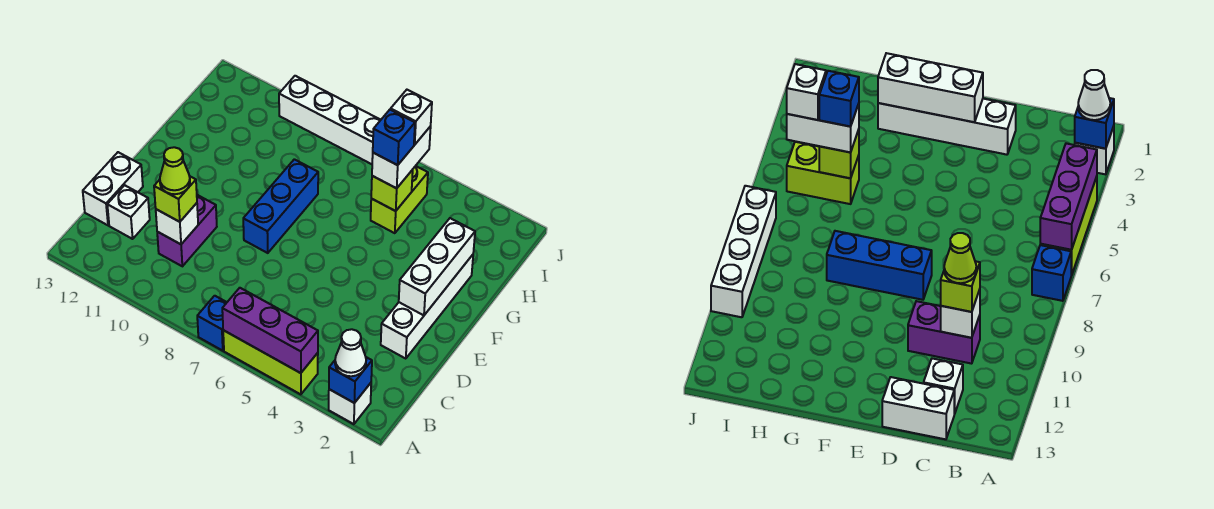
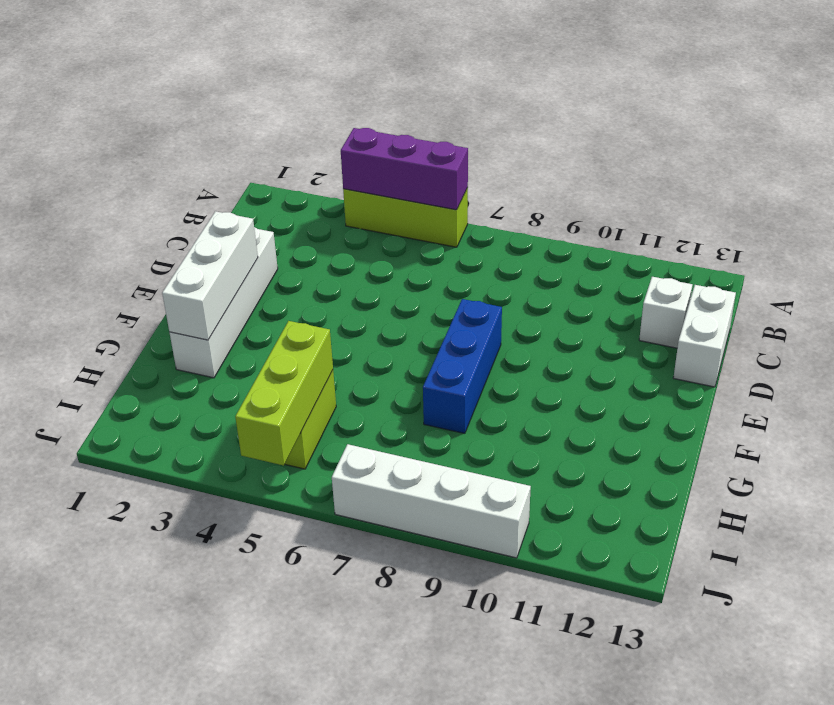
lime brick H5:J5 level 2 -> lime brick H5 level 2
none -> white brick A2 level 1
none -> blue brick A7 level 1
none -> purple brick C10:D10 level 1

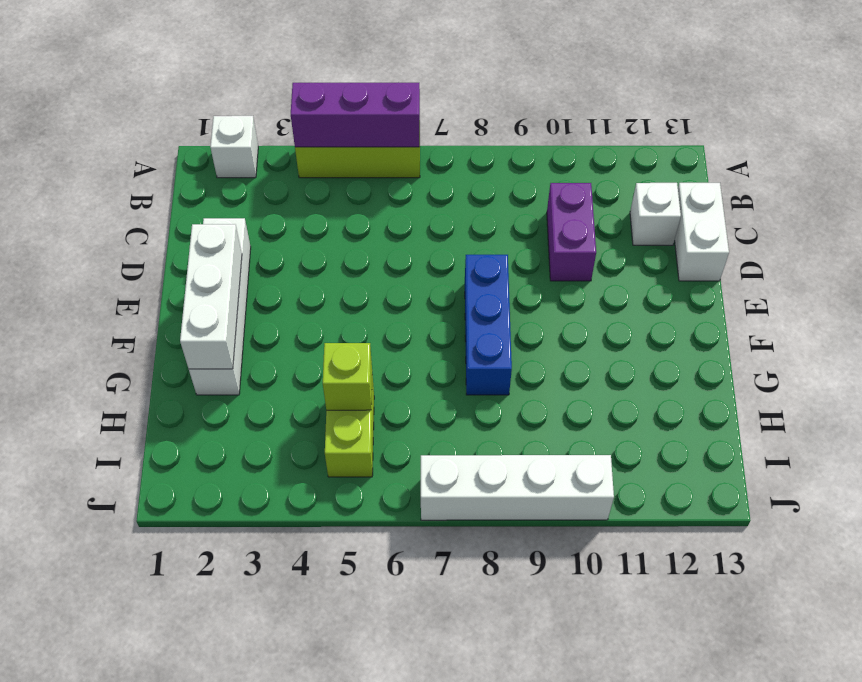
none -> blue brick A7 level 1
none -> blue brick A2 level 2
none -> white brick C10 level 2

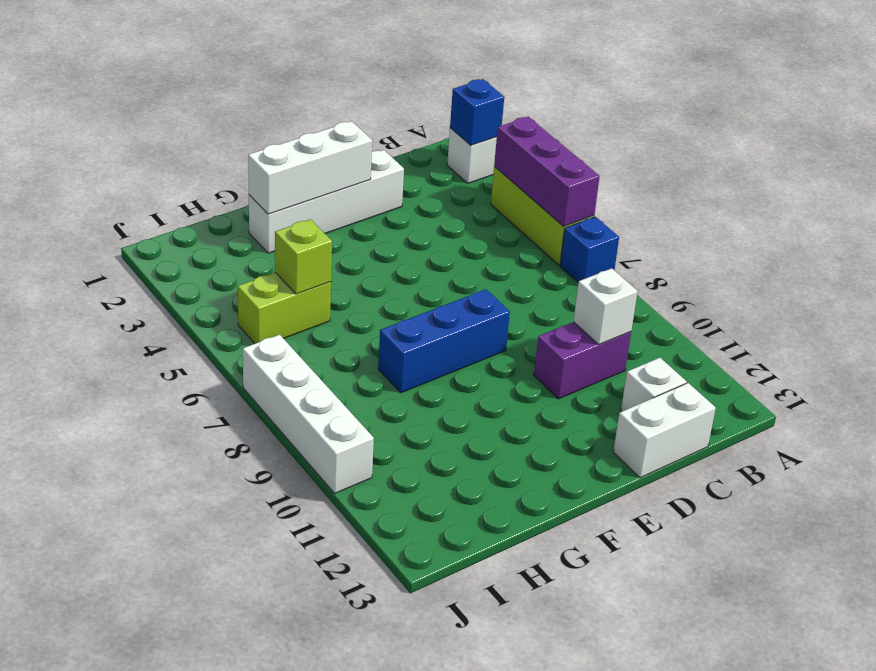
none -> white cone A2 level 3
none -> lime brick C10 level 3
none -> white brick H5:I5 level 3

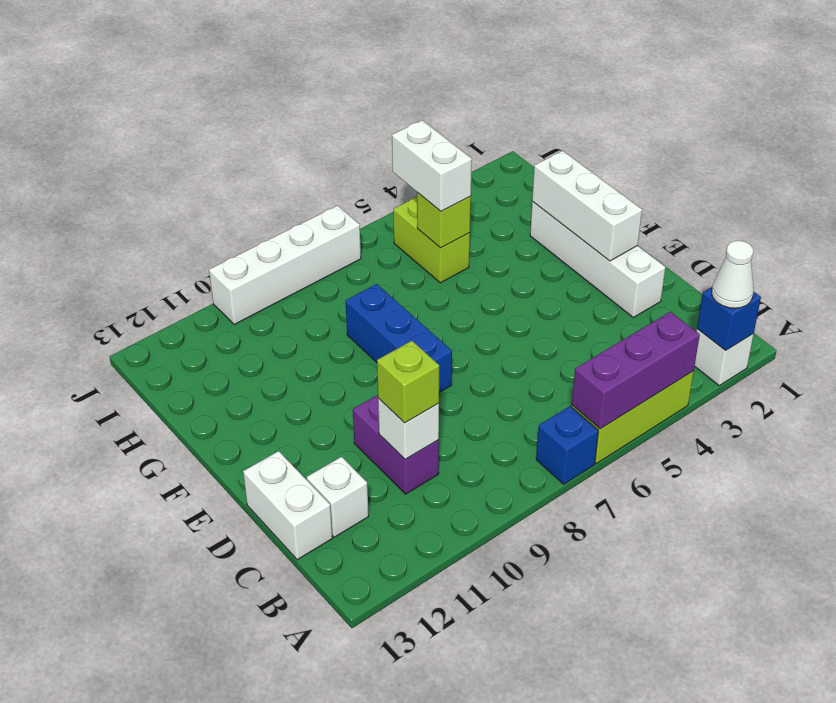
none -> lime cone C10 level 4
none -> blue brick H5 level 4
none -> white brick I5 level 4

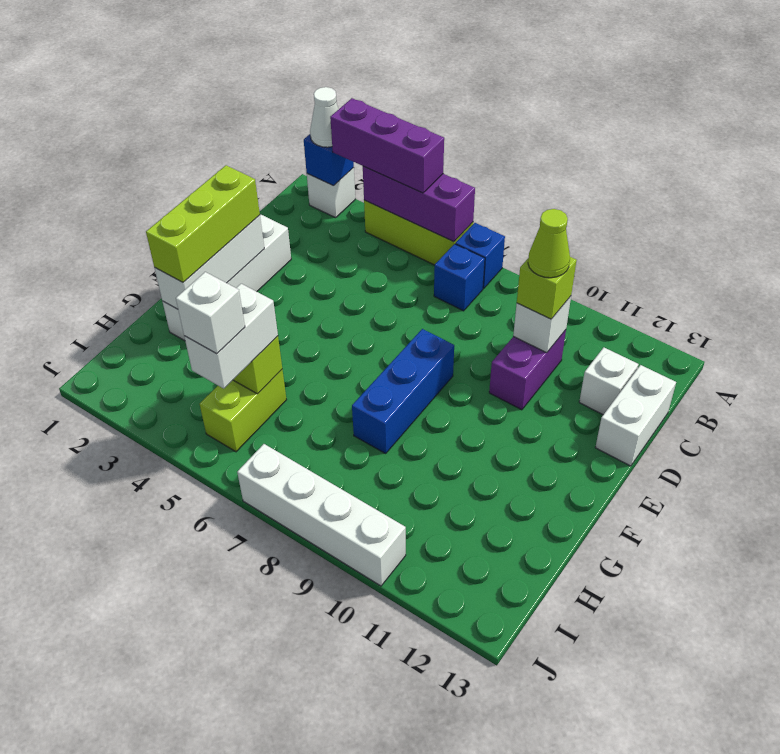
purple brick A3:A5 level 3 -> none
blue brick B7 level 1 -> blue brick H5 level 4
lime brick E2:G2 level 3 -> none

